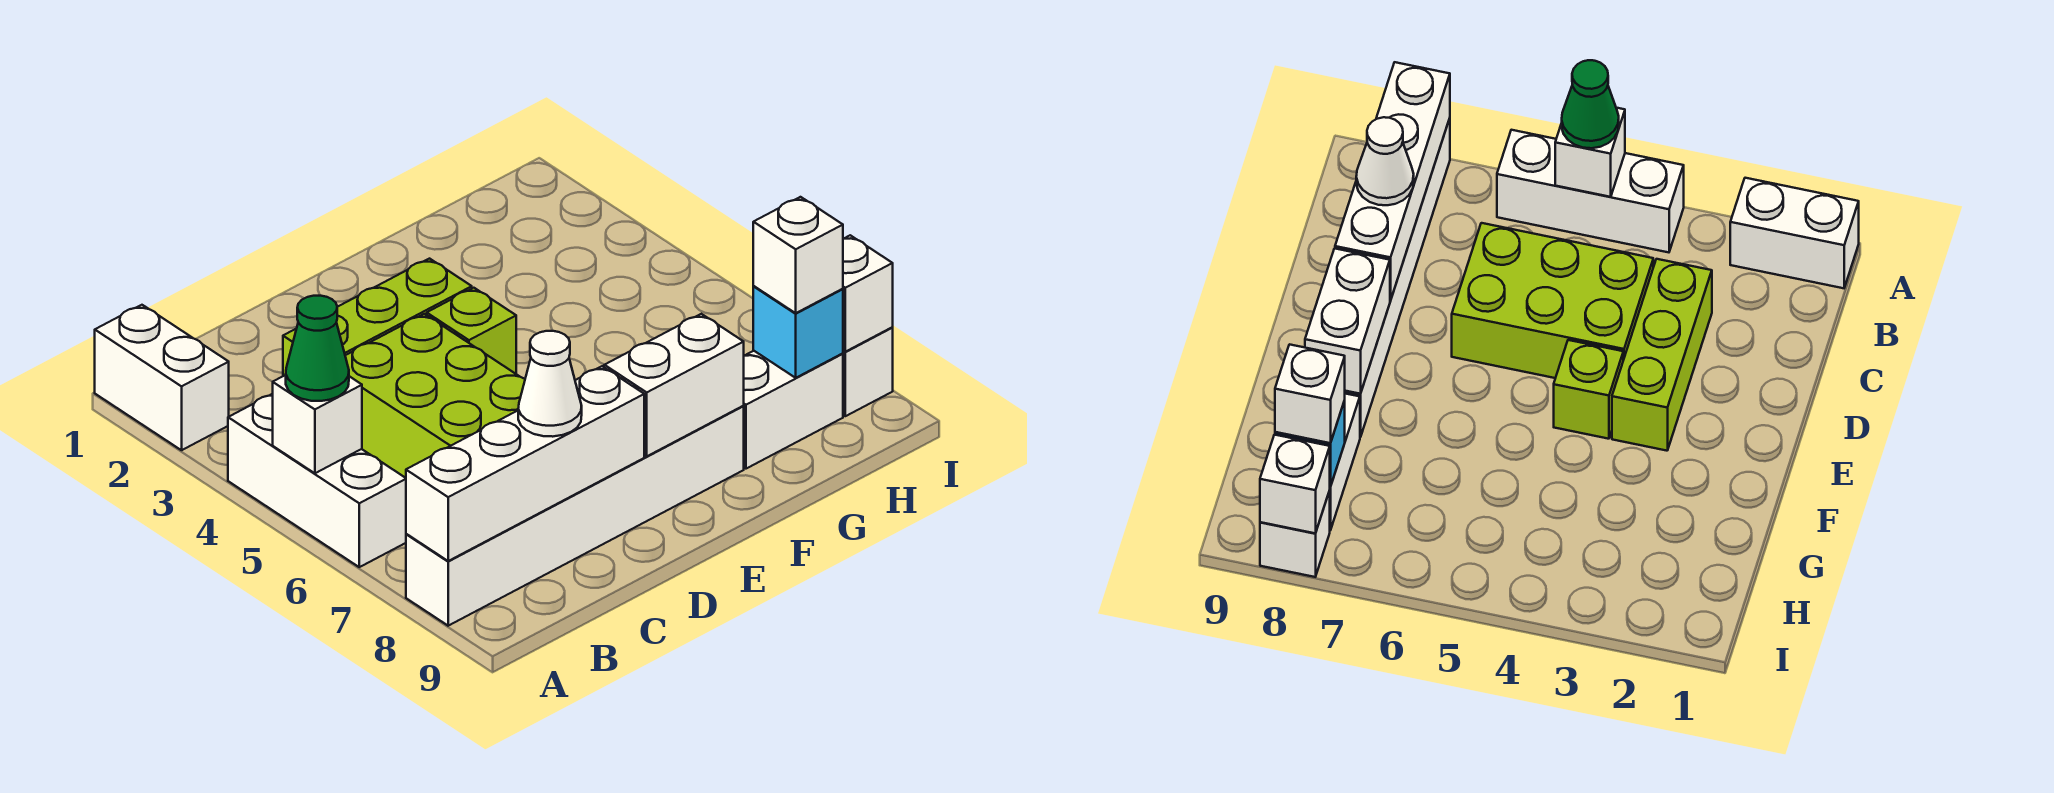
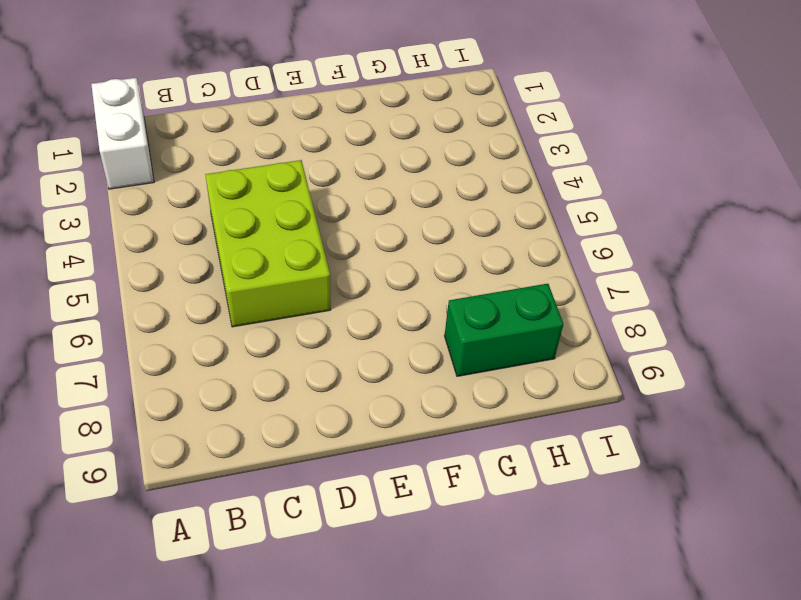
green brick G8:H8 level 1 -> white brick G8:H8 level 1
none -> white brick A4:A6 level 1
none -> white brick A8:F8 level 1
none -> lime brick C3:E3 level 1

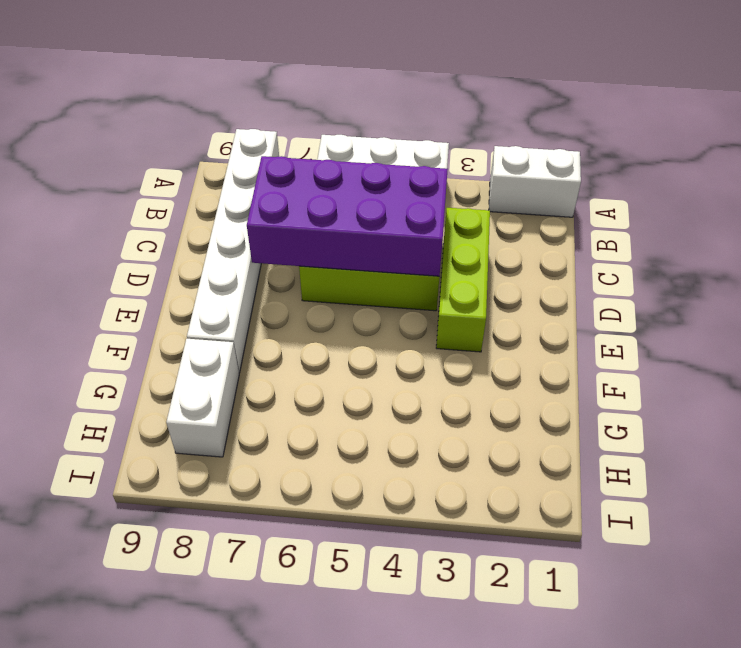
purple brick C4:D7 level 2 -> none
none -> lime brick E4 level 1
none -> white brick I8 level 1
none -> white brick A5 level 2

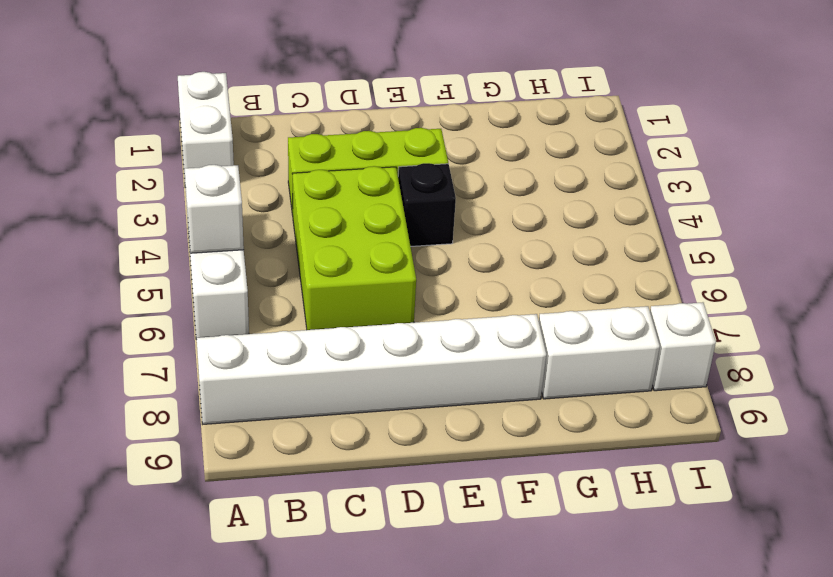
black brick E4 level 1 -> lime brick E4 level 1
none -> white brick A8:D8 level 2
none -> white brick E8:F8 level 2
none -> cyan brick H8 level 2

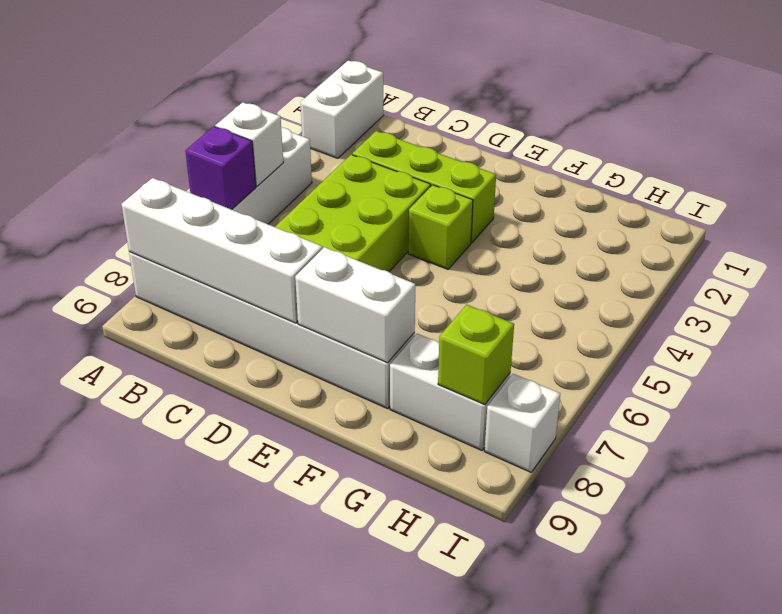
purple brick A6 level 2 -> none
lime brick H8 level 2 -> cyan brick H8 level 2
none -> white brick I8 level 2
none -> green cone A5 level 3
none -> white cone C8 level 3

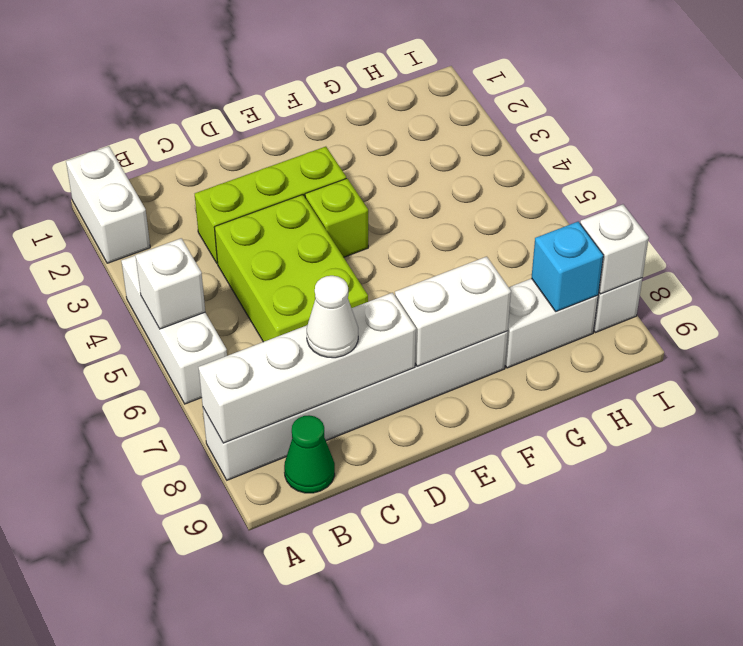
green cone B9 level 1 -> green cone A5 level 3
none -> white brick H8 level 3

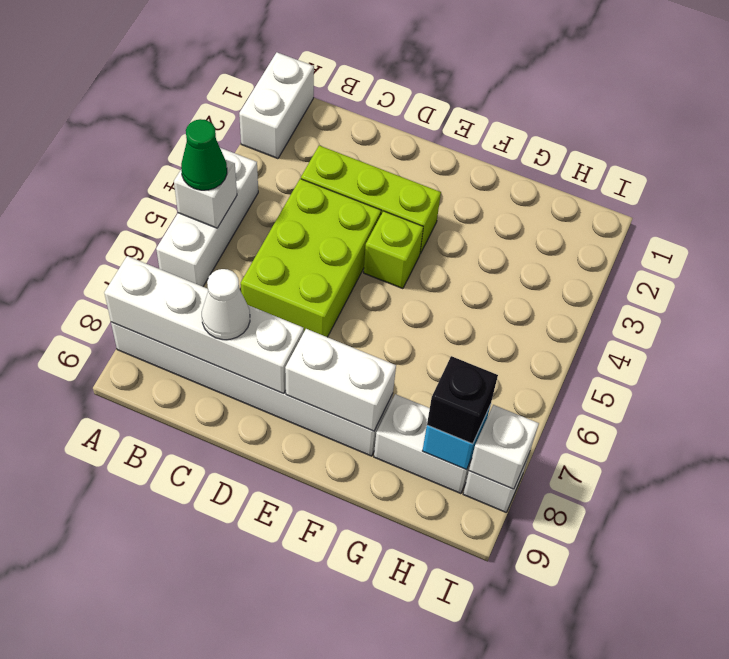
black brick H8 level 3 -> white brick H8 level 3

